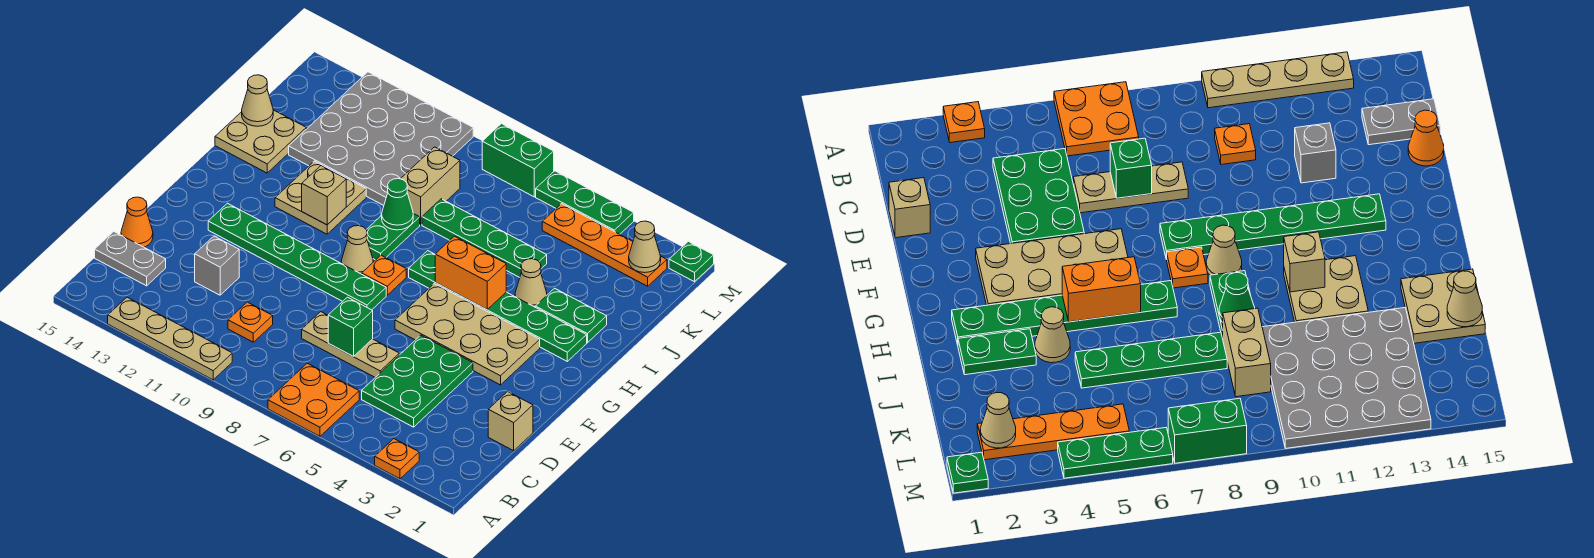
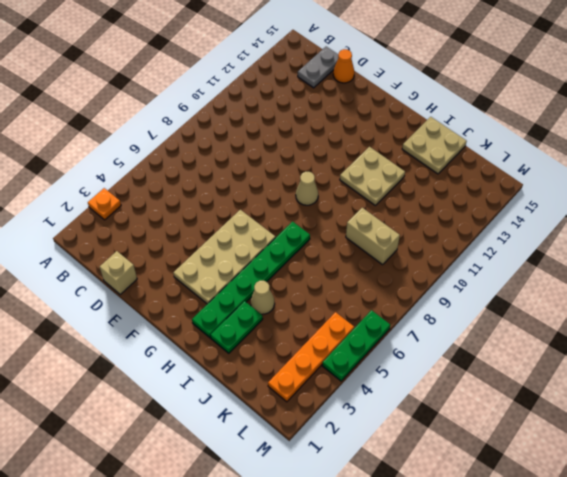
none -> orange plate A6:B7 level 1
none -> tan plate A10:A13 level 1
none -> green plate C4:E5 level 1
none -> orange plate C10 level 1

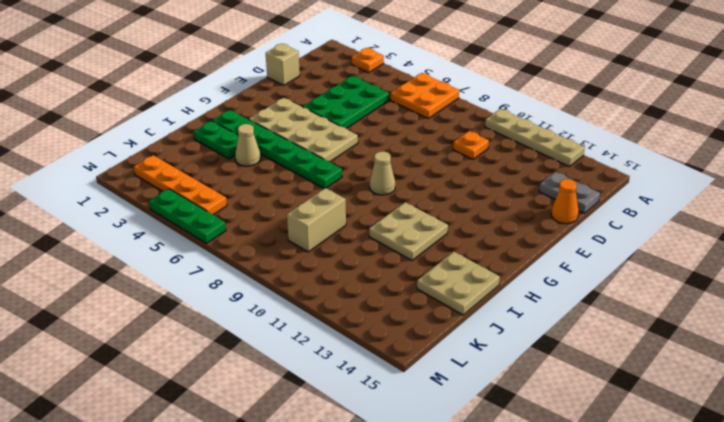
none -> tan plate D6:D8 level 1
none -> grey brick D12 level 1
none -> green plate F8:F13 level 1
none -> orange plate G8 level 1

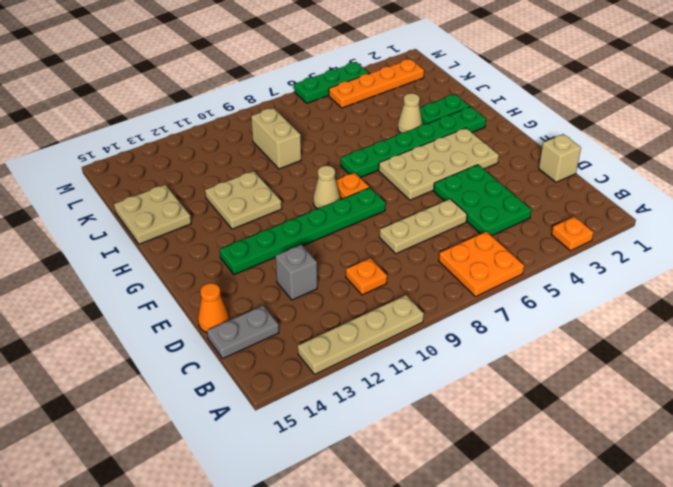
none -> green plate H9:I9 level 1
none -> green plate J5:J8 level 1
none -> grey plate J10:M13 level 1
none -> green plate M1 level 1

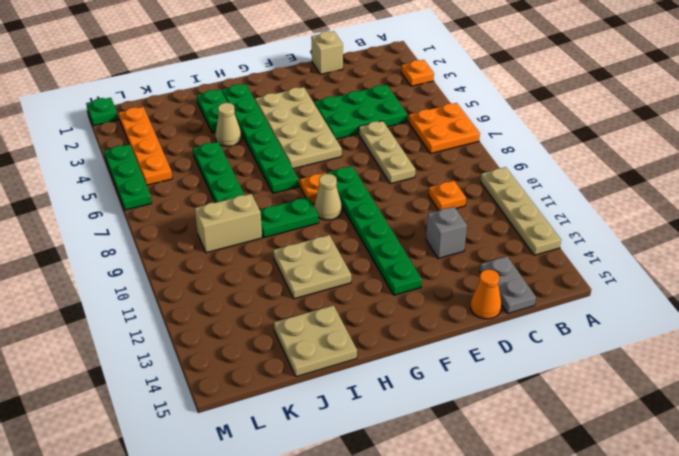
none -> grey plate J10:M13 level 1
none -> green brick M7:M8 level 1
none -> green brick D7 level 2
none -> orange brick H5:H6 level 2

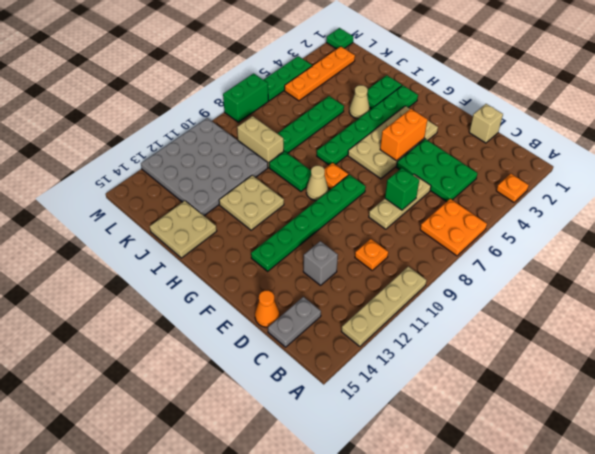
orange brick F4:F5 level 2 -> orange brick H5:H6 level 2
none -> tan brick H11 level 2
none -> green cone I9 level 2
none -> tan cone J15 level 2
none -> tan cone L2 level 2

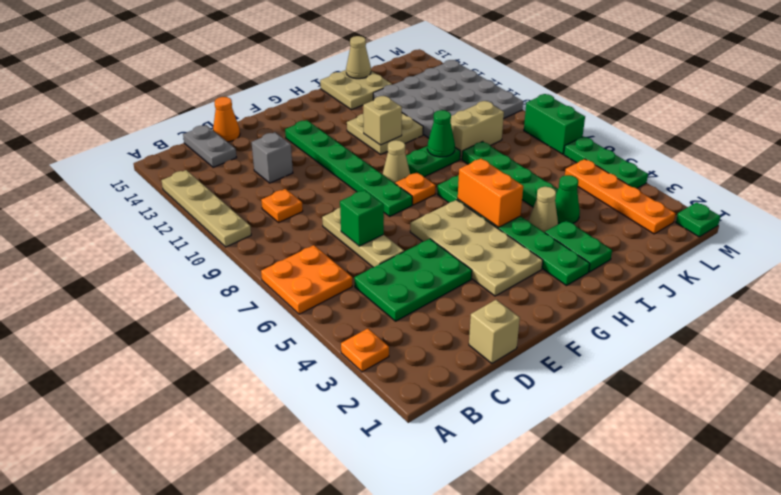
green cone J4 level 1 -> none
none -> tan cone L2 level 2

